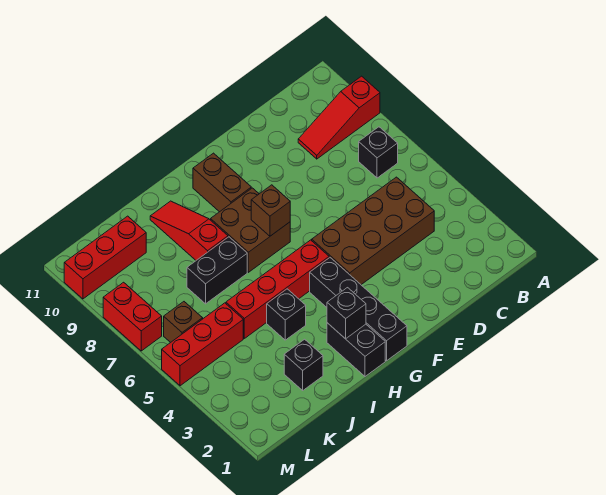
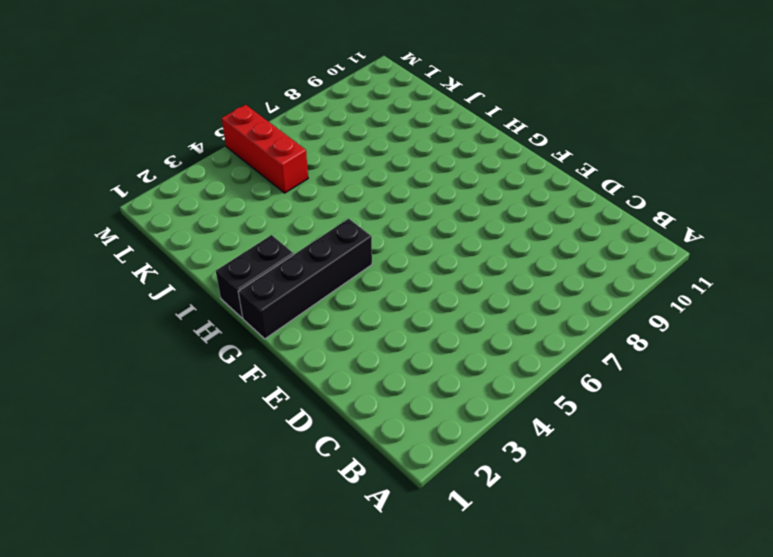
none -> red slope A9:C9 level 1 top A
none -> black brick B7 level 1
none -> brown brick C4:F5 level 1

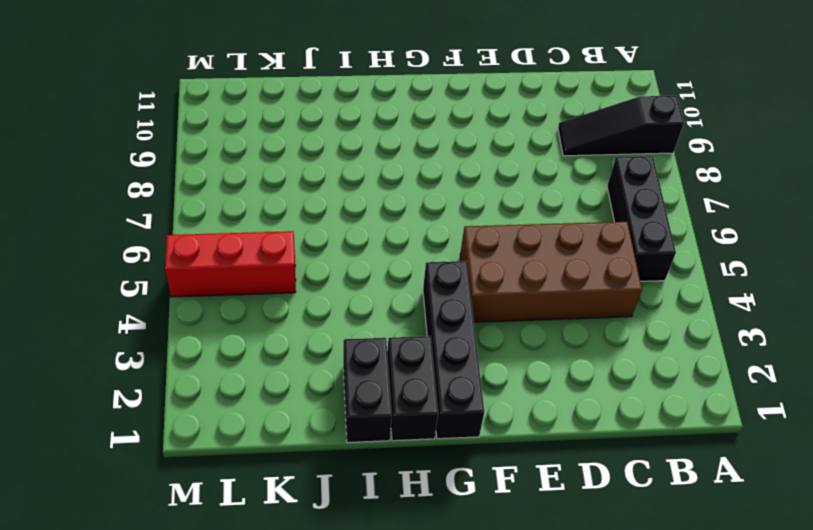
black slope A9:C9 level 1 top A -> red slope A9:C9 level 1 top A
black brick B5:B7 level 1 -> black brick B7 level 1
black brick I1:I2 level 1 -> black brick I7:J7 level 1
none -> red brick G5:J5 level 1
none -> brown brick G7:H8 level 1
none -> brown brick G9:G10 level 1

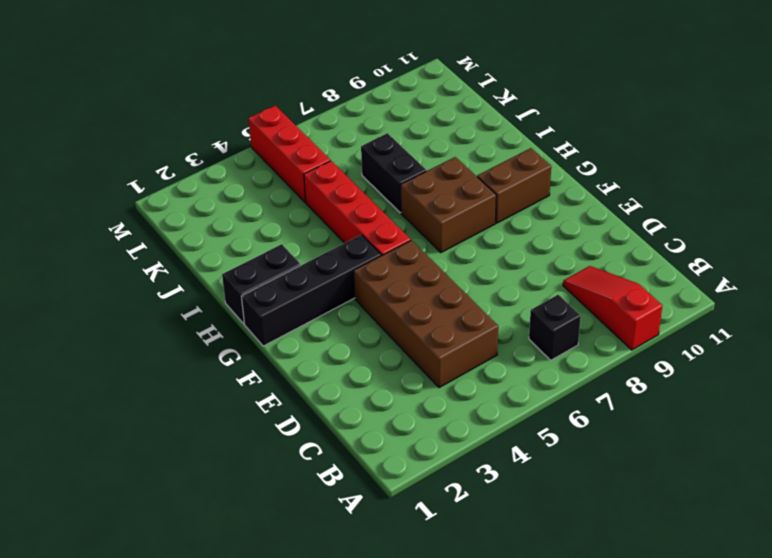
none -> black brick I4 level 1
none -> red slope I8:I10 level 1 top 8
none -> black brick J2 level 1

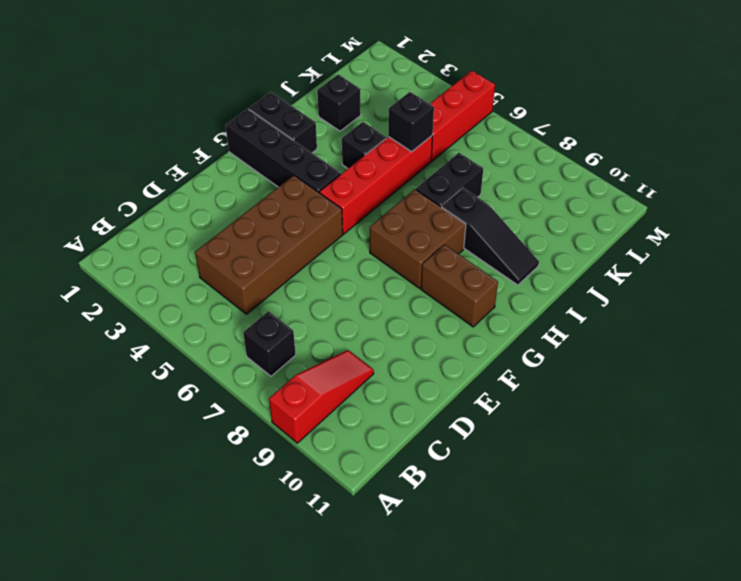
black slope I8:I10 level 1 top 8 -> red slope I8:I10 level 1 top 8
black brick J5 level 2 -> black brick H2 level 2
none -> red brick K10:M10 level 1
none -> brown brick L6 level 1
none -> red brick M7:M8 level 1

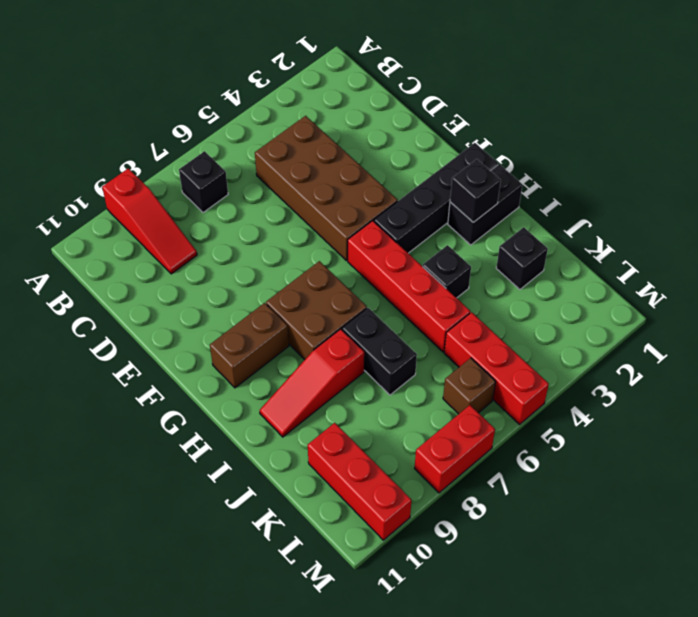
none -> brown brick G7 level 2

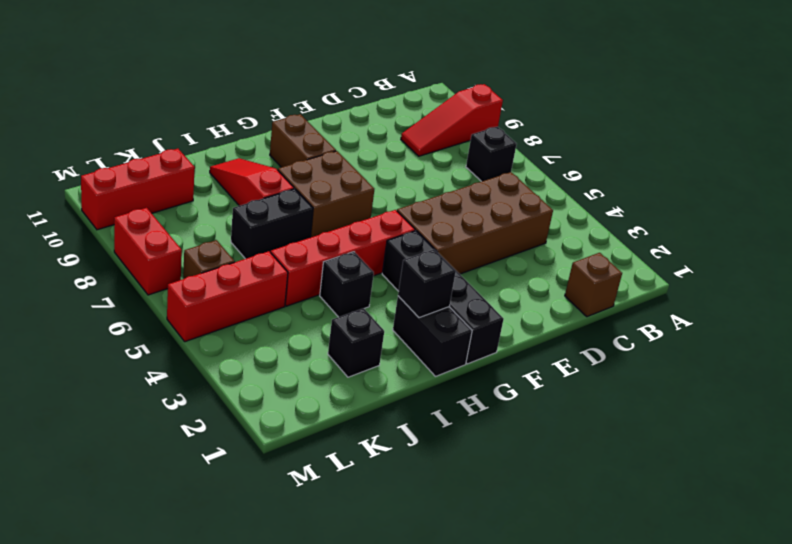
brown brick C1 level 1 -> brown brick G7 level 2

